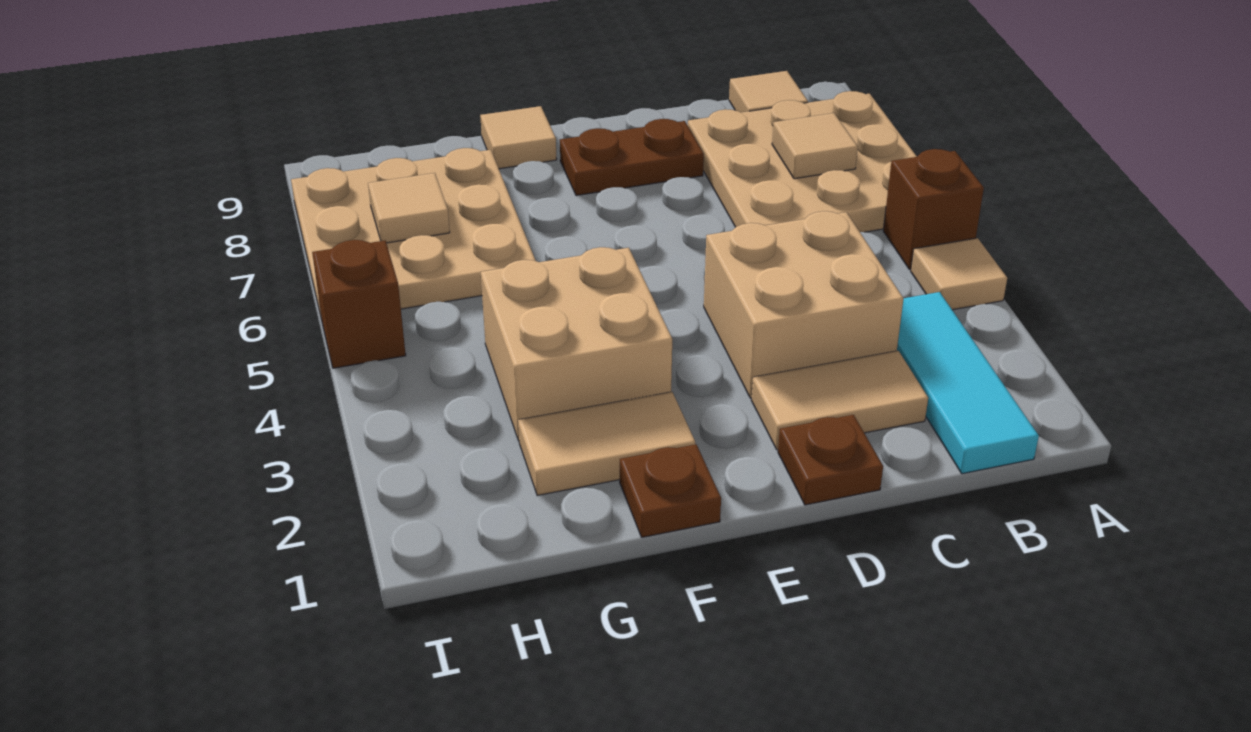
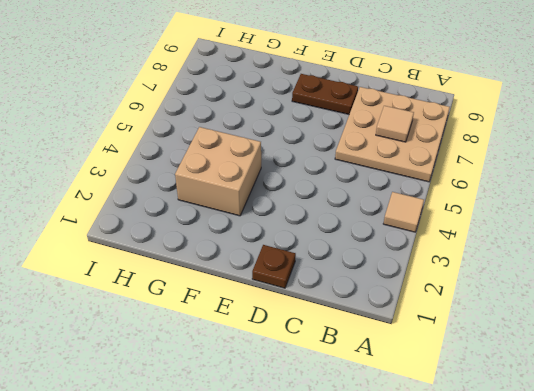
none -> brown brick A5 level 1
none -> cyan tile B1:B3 level 1
none -> tan tile B9 level 1

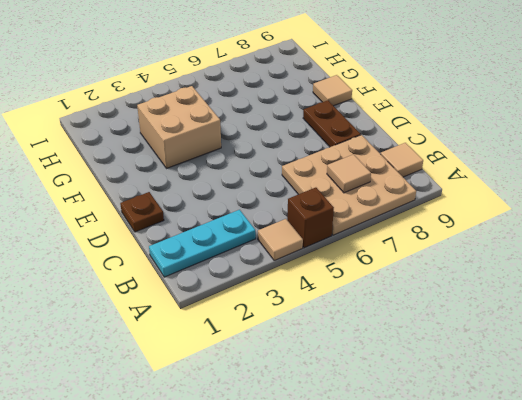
cyan plate B1:B3 level 1 -> cyan tile B1:B3 level 1
none -> tan tile C2:D2 level 1
none -> tan brick C3:D4 level 1
none -> brown plate F1 level 1

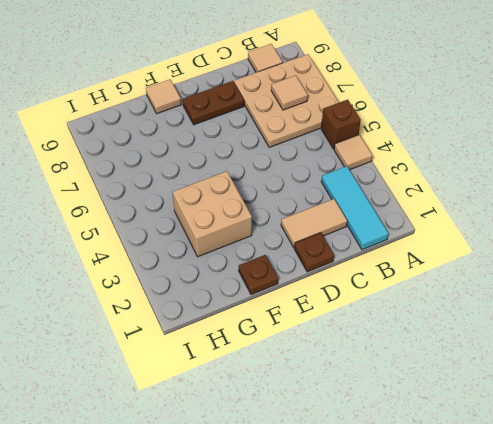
none -> tan brick C3:D4 level 1
none -> tan tile F2:G2 level 1
none -> tan plate G6:I8 level 1

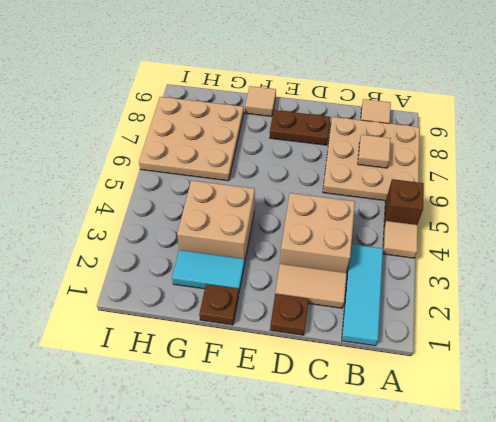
cyan tile F2:G2 level 1 -> tan tile F2:G2 level 1
none -> brown brick I5 level 1
none -> tan tile H7 level 2

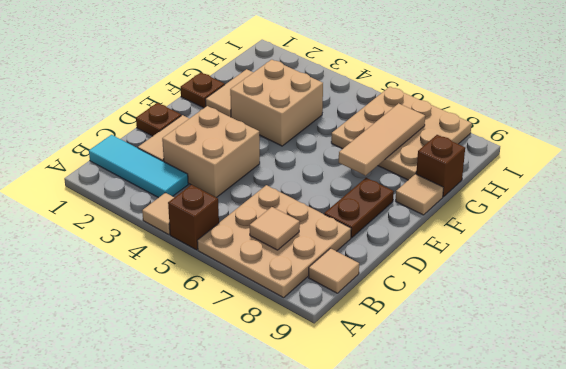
tan tile F7:H7 level 2 -> tan tile H7 level 2
brown brick G9 level 1 -> brown brick I5 level 1

